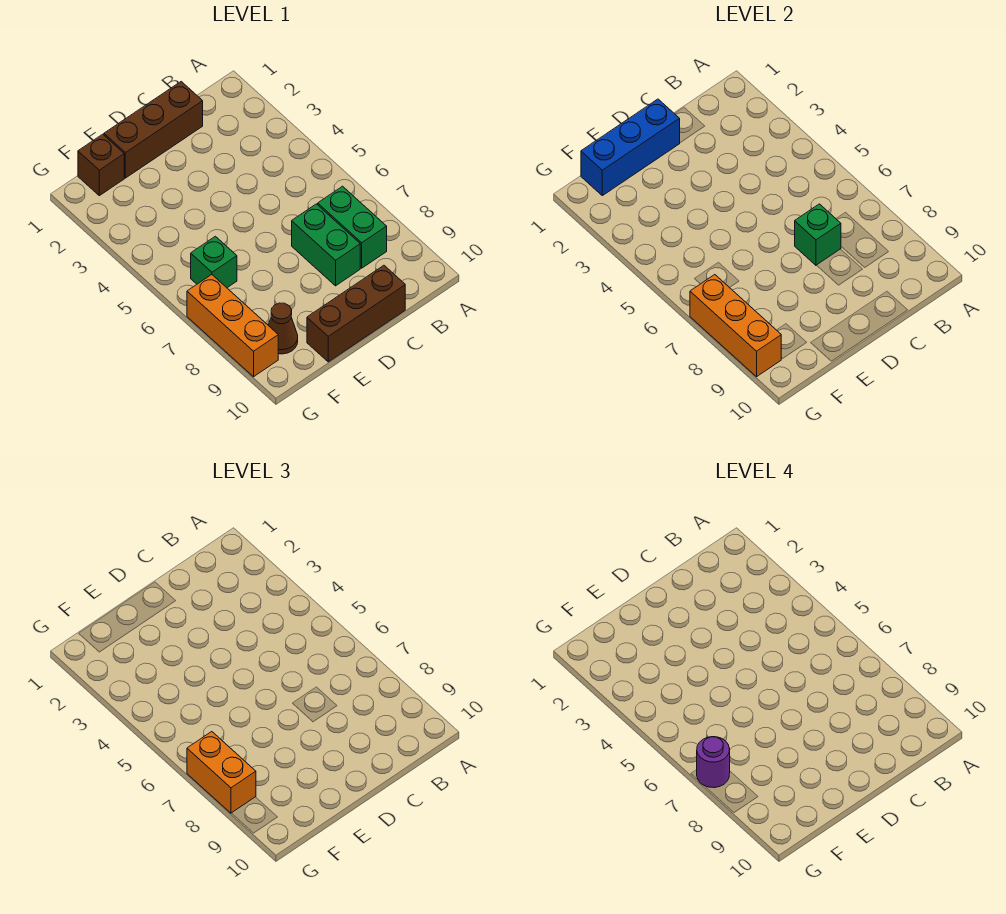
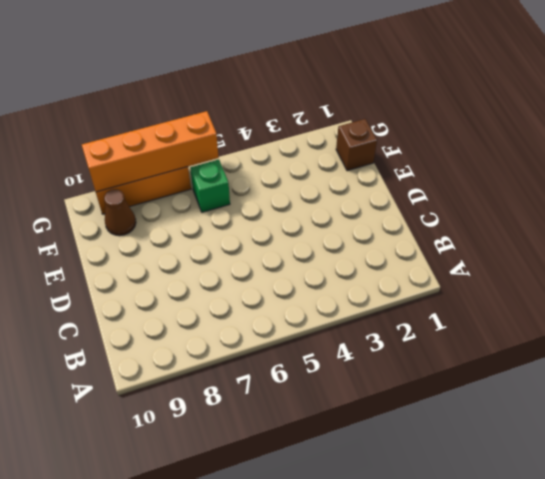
orange brick G6:G9 level 2 -> orange brick G7:G9 level 2
none -> green brick B7:B8 level 1
none -> brown brick C1:E1 level 1
none -> green brick C7:C8 level 1

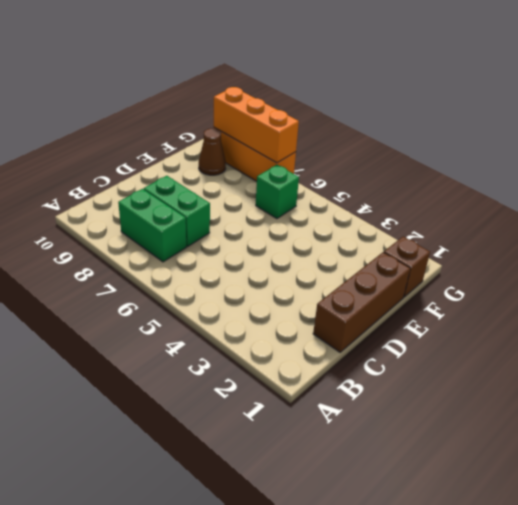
none -> brown brick C10:E10 level 1
none -> green brick C7 level 2
none -> blue brick D1:F1 level 2

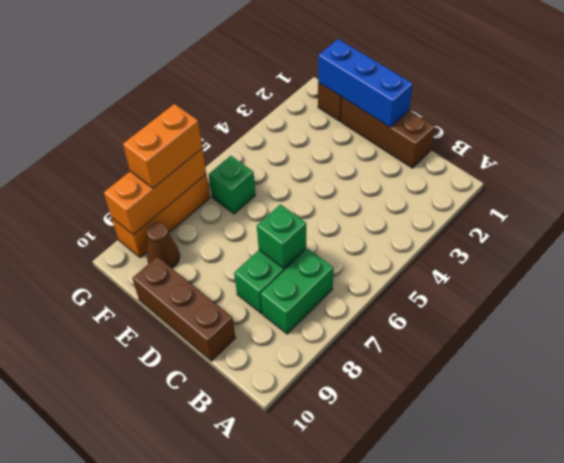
none -> purple round brick G7 level 4

